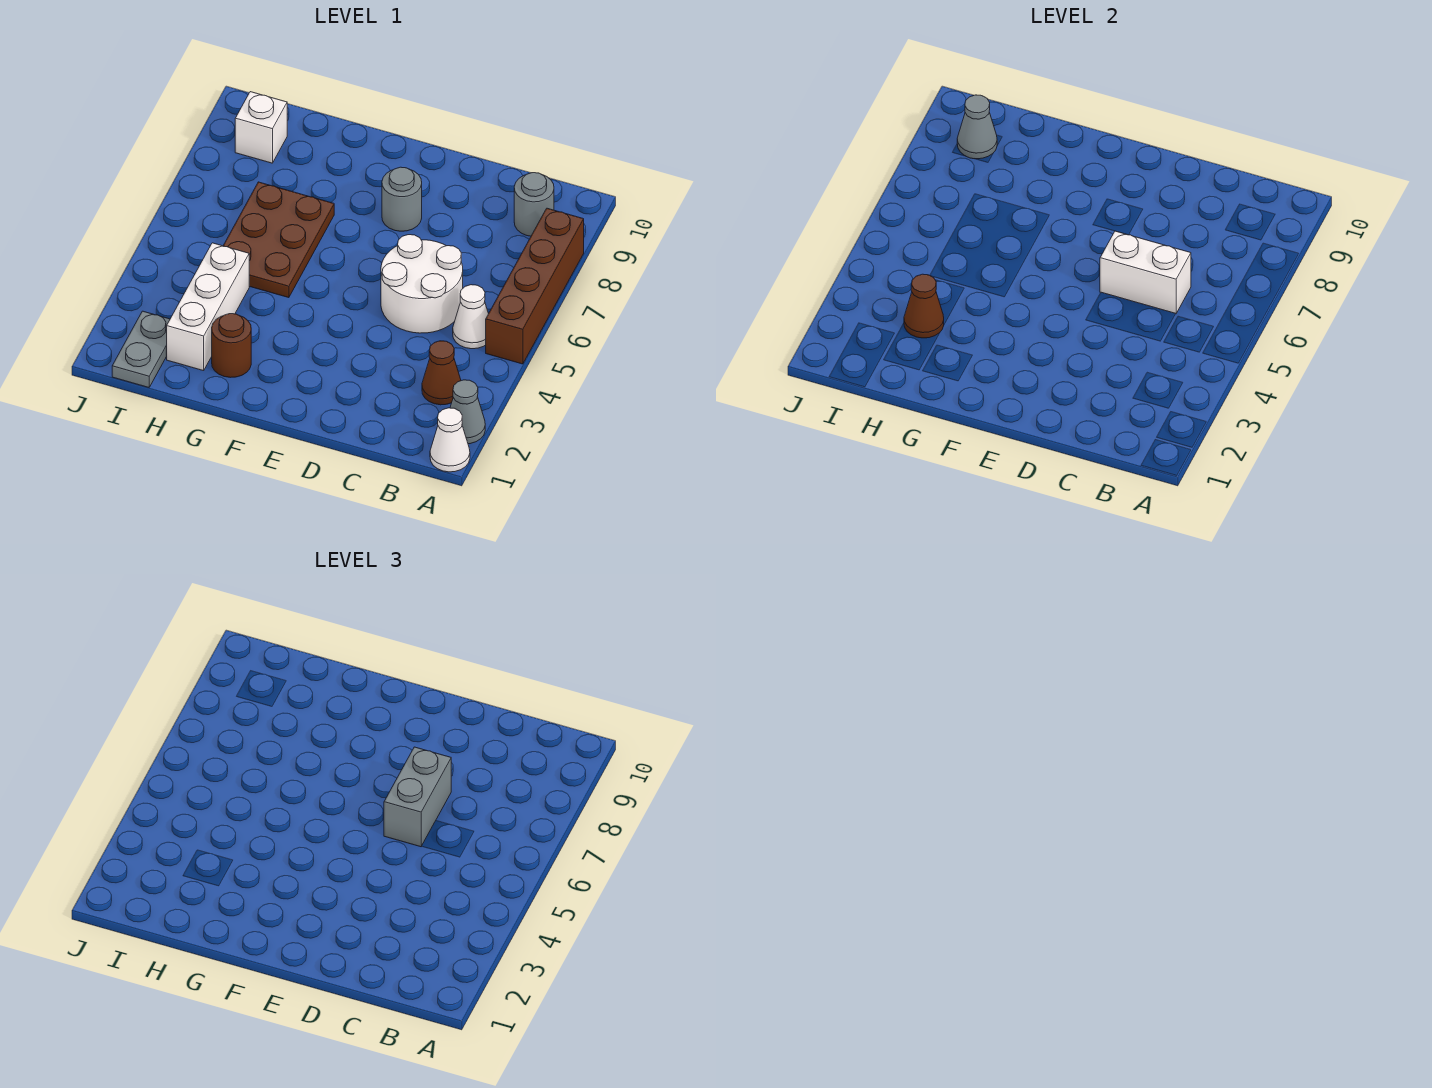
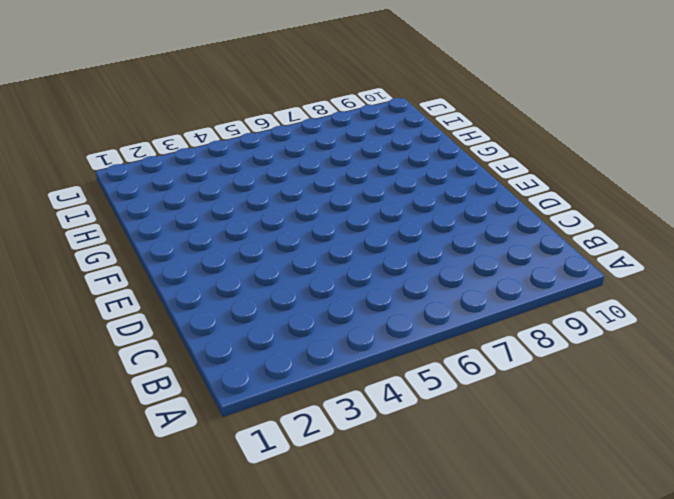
none -> white cone A1 level 1
none -> grey cone A2 level 1
none -> brown brick A5:A8 level 1

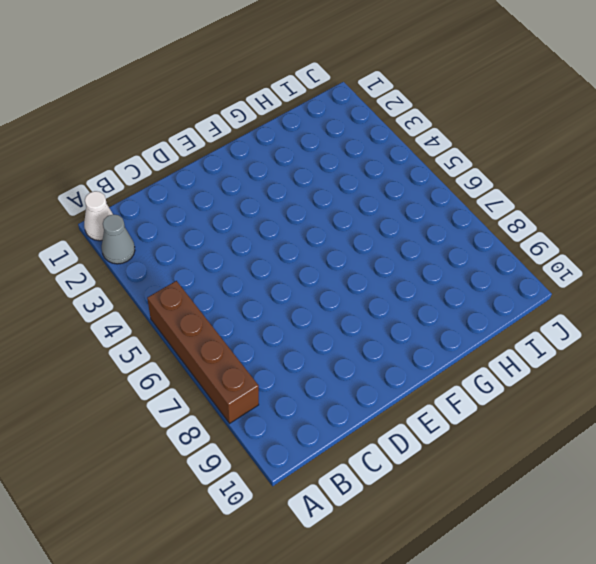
none -> brown cone B3 level 1
none -> white cone B5 level 1
none -> grey round brick B9 level 1

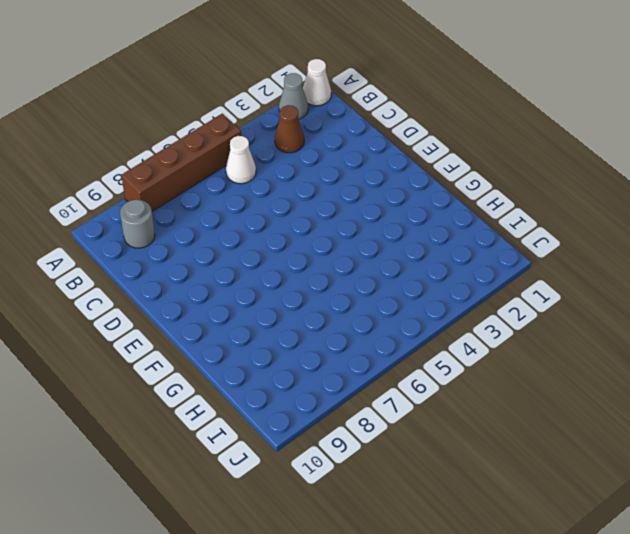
none -> white round brick C5:D6 level 1
none -> grey round brick E8 level 1
none -> brown round brick G2 level 1

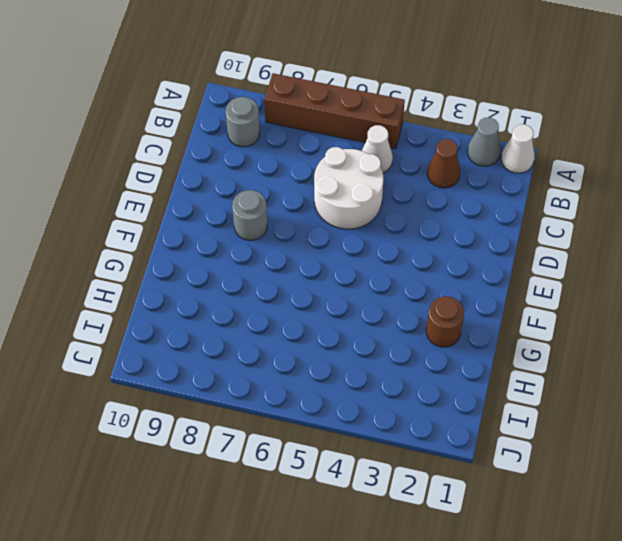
none -> brown plate G5:H7 level 1
none -> white brick H2:H4 level 1
none -> grey plate I1:I2 level 1

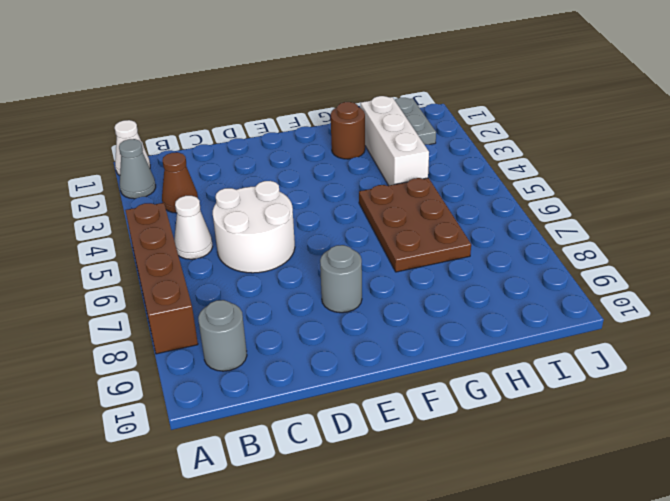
none -> white brick I9 level 1
none -> white brick C6:D6 level 2
none -> brown cone H3 level 2

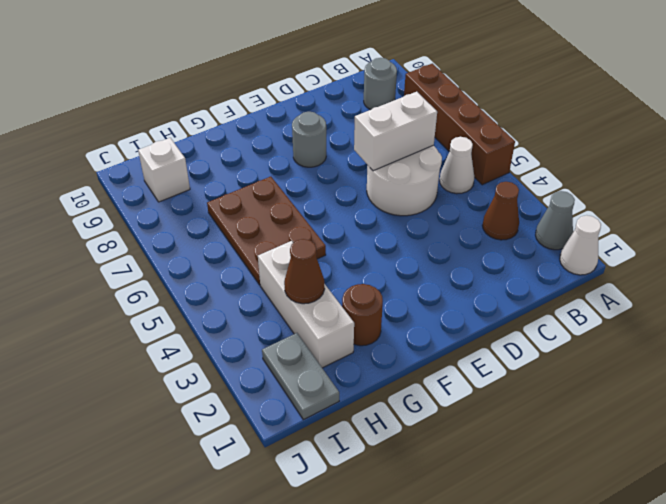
none -> grey cone I9 level 2
none -> grey brick D6:D7 level 3

